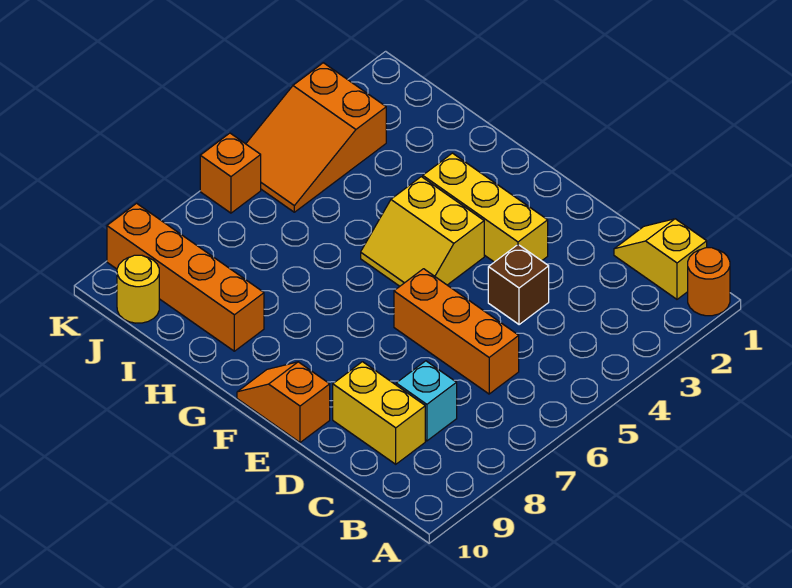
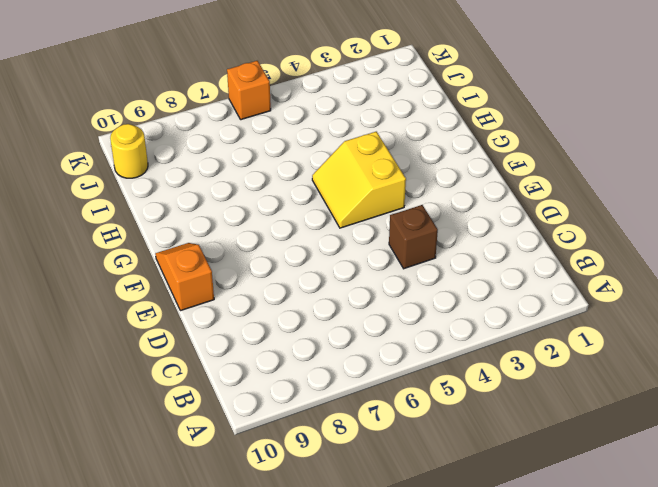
none -> orange round brick A1 level 1
none -> yellow slope B1:C1 level 1 top B
none -> orange brick C6:E6 level 1

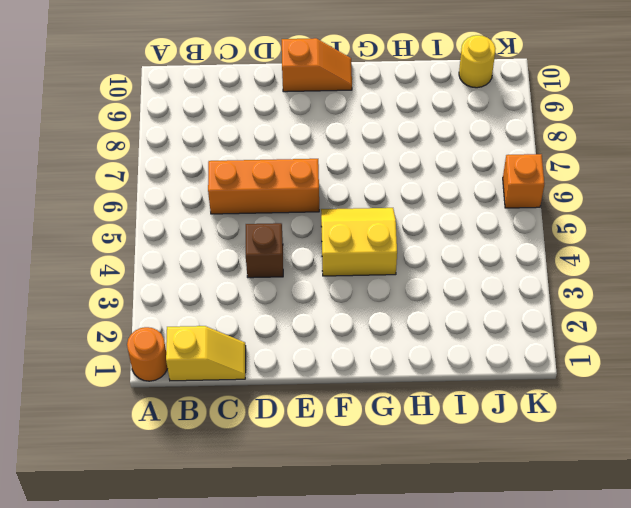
none -> cyan brick C8 level 1
none -> yellow brick C9:D9 level 1
none -> yellow brick E3:G3 level 1

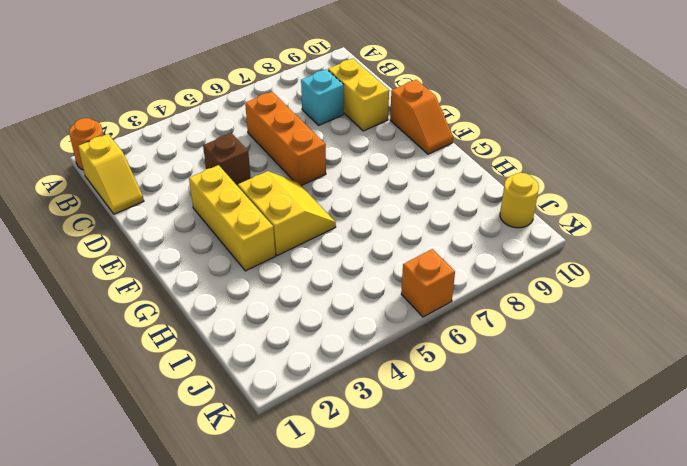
none -> orange brick H9:K9 level 1
none -> orange slope J3:K5 level 1 top 3

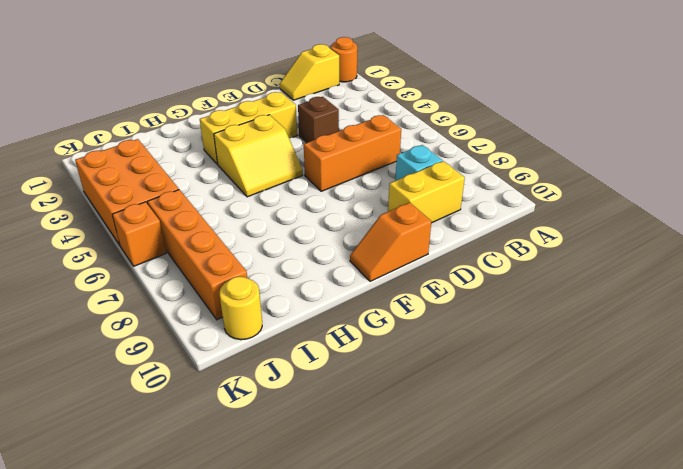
orange brick J3:K5 level 1 -> orange slope J3:K5 level 1 top 3
orange brick J6:J9 level 1 -> orange brick H9:K9 level 1

